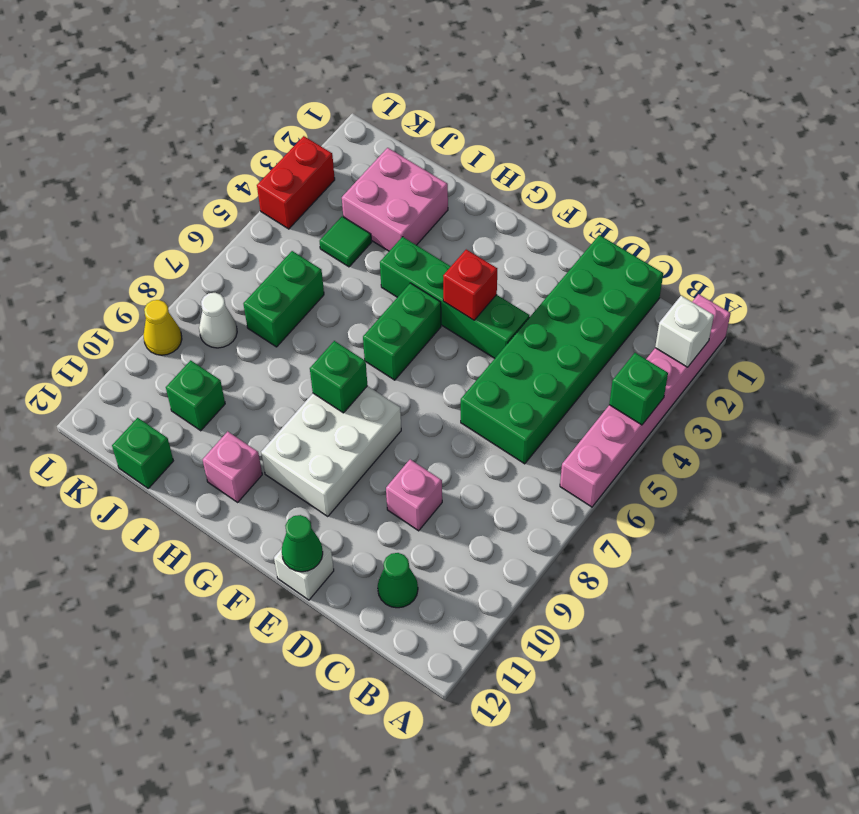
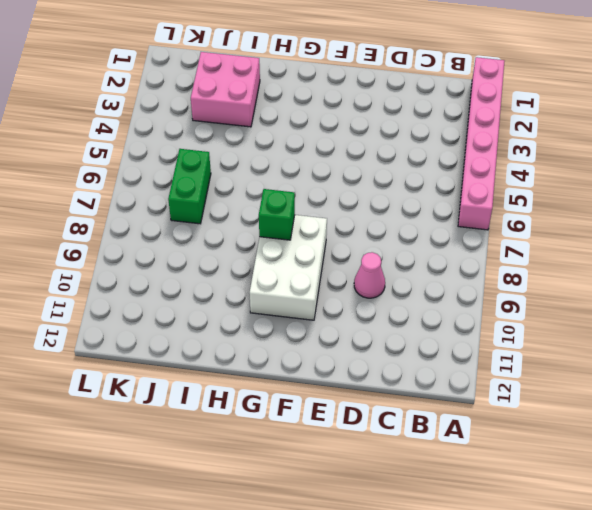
pink cone D9 level 1 -> pink brick D9 level 1
none -> green brick C1:D6 level 1
none -> green cone C11 level 1
none -> green brick E4:H4 level 1

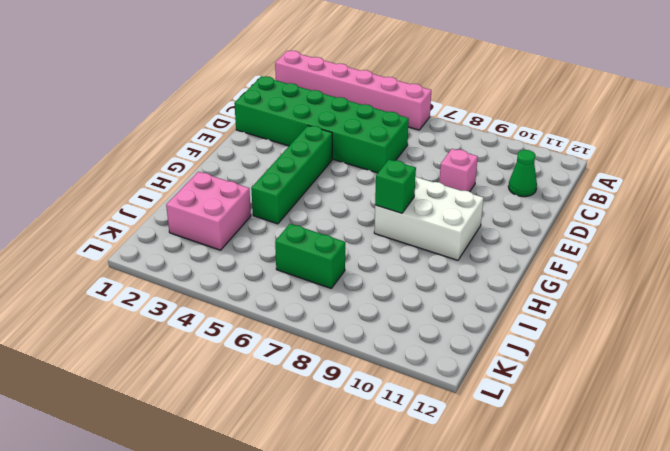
none -> white brick E12 level 1
none -> green brick G5:G6 level 1
none -> pink brick H11 level 1

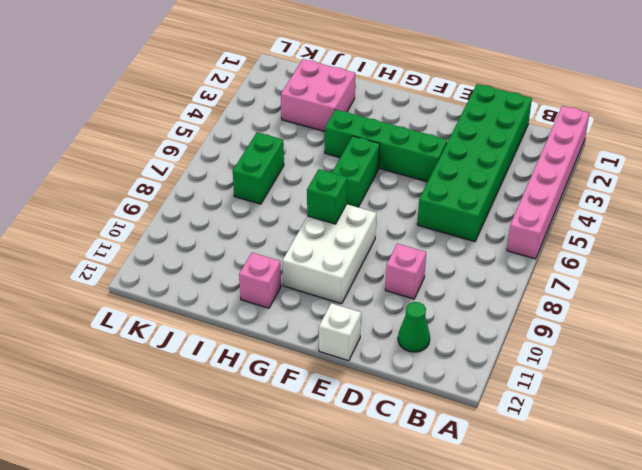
none -> green tile J4 level 1
none -> green brick J10 level 1
none -> green brick J12 level 1

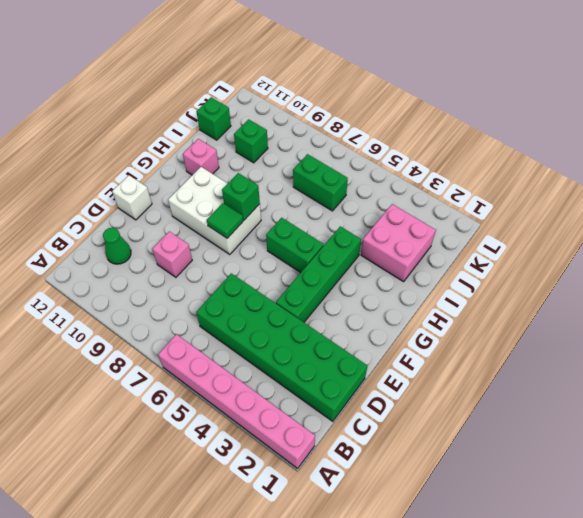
green tile F8 level 2 -> green tile J4 level 1
none -> white cone K8 level 1
none -> red brick L3:L4 level 1
none -> yellow cone L9 level 1

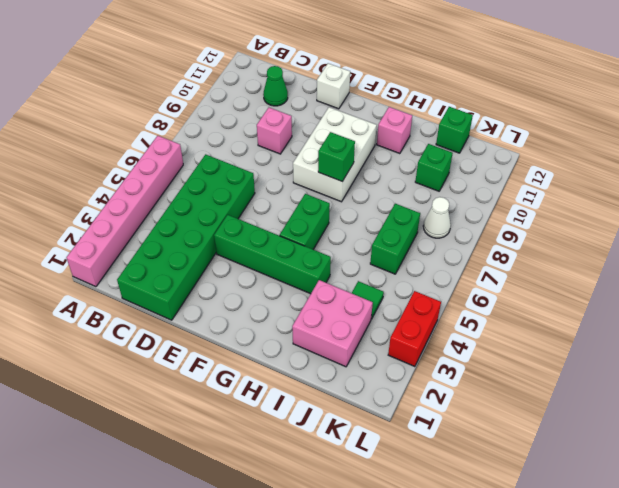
none -> yellow cone L9 level 1
none -> white brick A2 level 2
none -> green brick A4 level 2

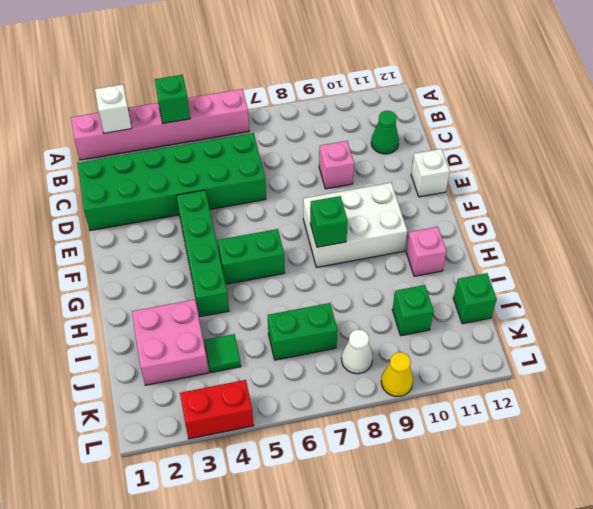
none -> green cone E12 level 2
none -> red brick F4 level 2

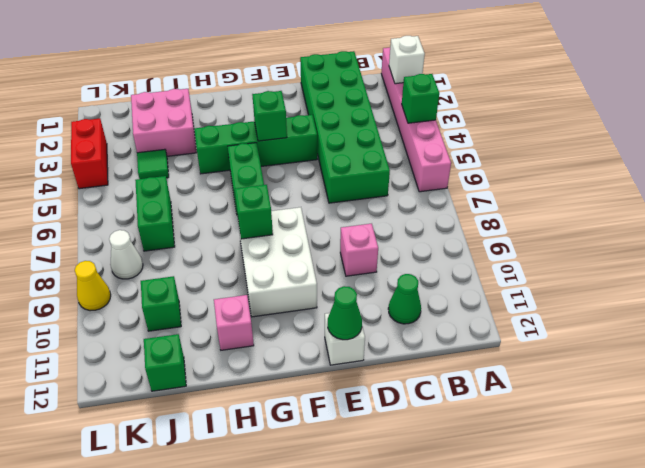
green brick F4 level 2 -> red brick F4 level 2

